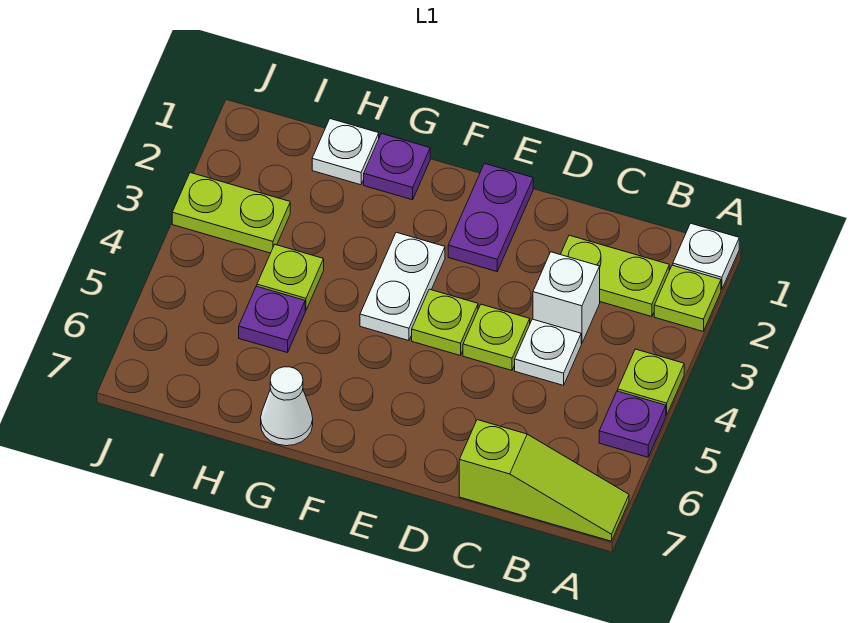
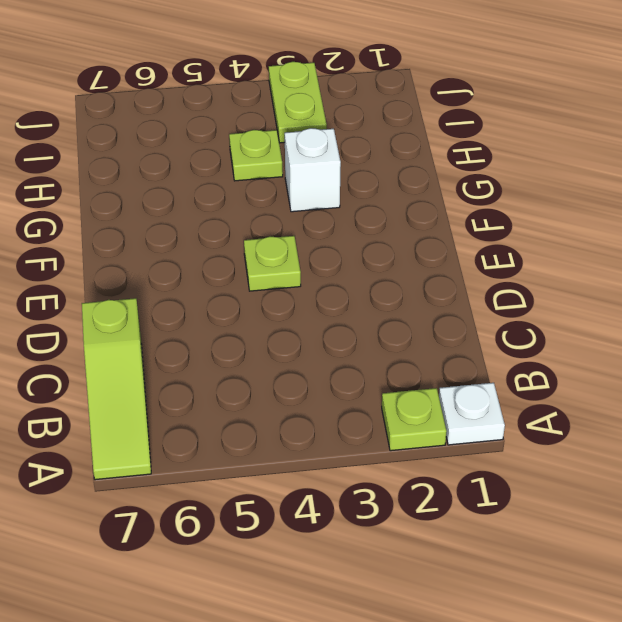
white brick G3 level 1 -> white brick C3 level 1
none -> lime plate A4 level 1
none -> purple plate A5 level 1
none -> lime plate B2:C2 level 1

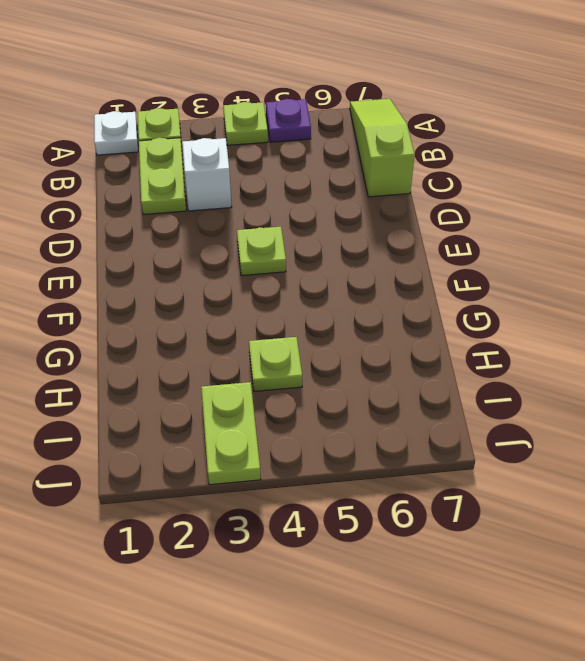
none -> white plate C4 level 1
none -> lime plate D4 level 1
none -> purple plate E1:E2 level 1

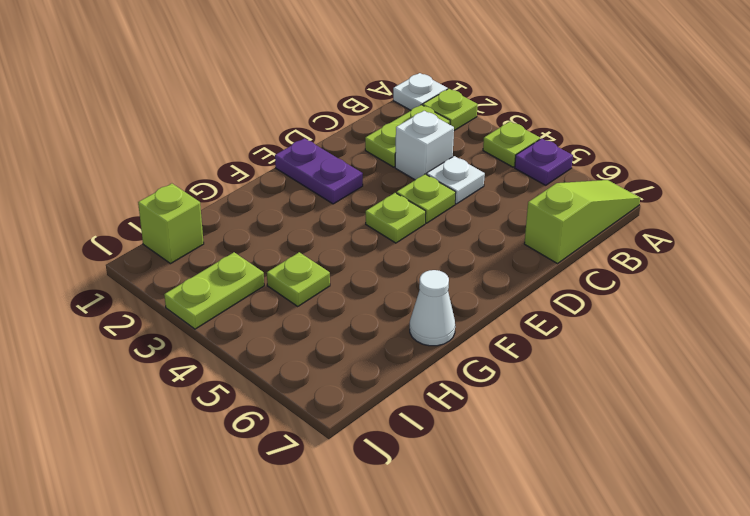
lime brick I1 level 1 -> none
none -> white plate F3:F4 level 1
none -> purple plate G1 level 1
none -> white plate H1 level 1

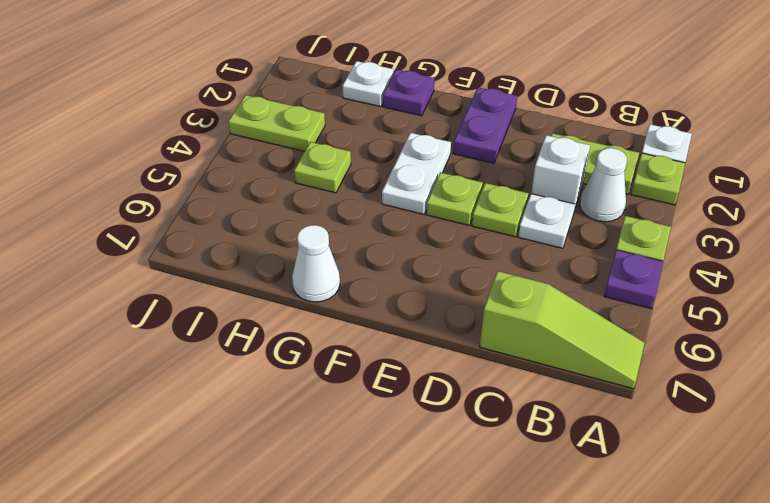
white cone B3 level 1 -> none
none -> purple plate H5 level 1

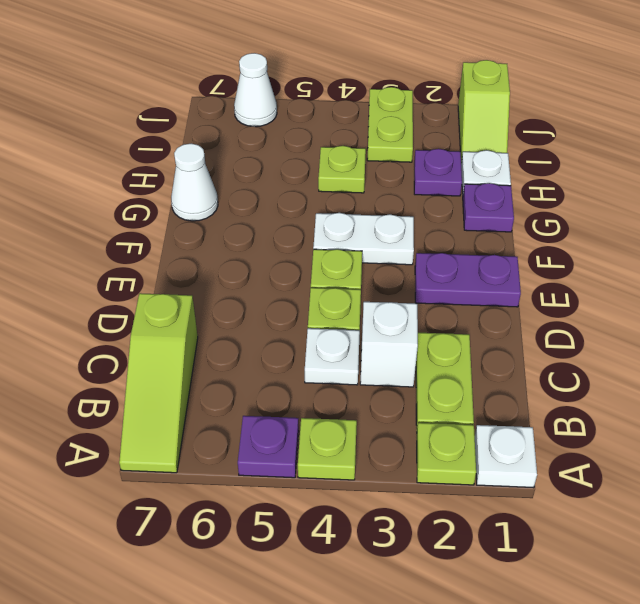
purple plate H2 level 1 -> purple plate H5 level 1
lime slope I1:J1 level 1 top J -> none
white cone J6 level 1 -> none

